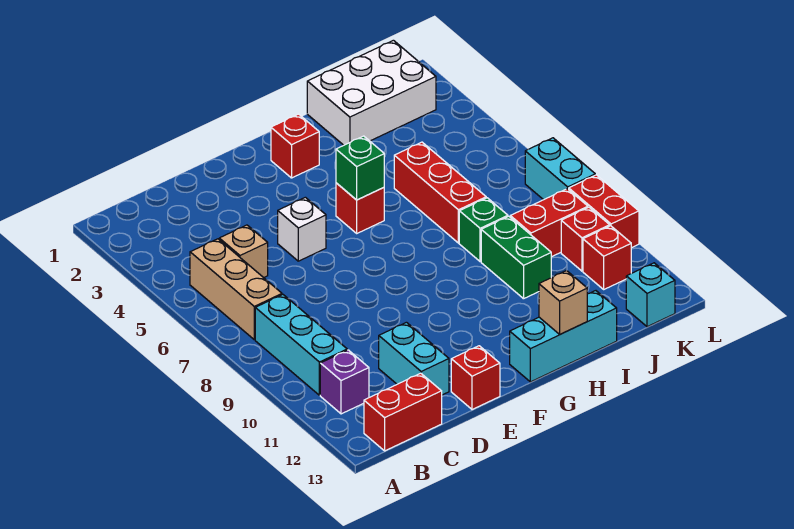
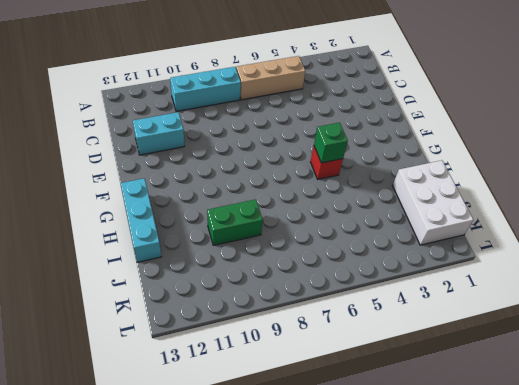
none -> purple brick B11 level 1
none -> red brick B13:C13 level 1
none -> tan brick C5 level 1

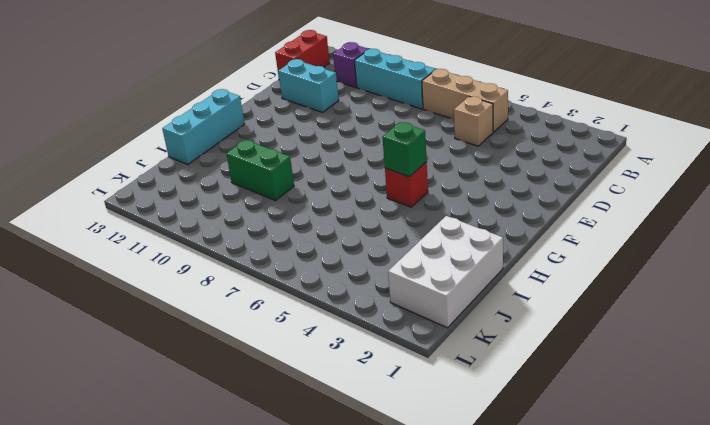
none -> white brick E5 level 1
none -> red brick E13 level 1
none -> red brick G2 level 1

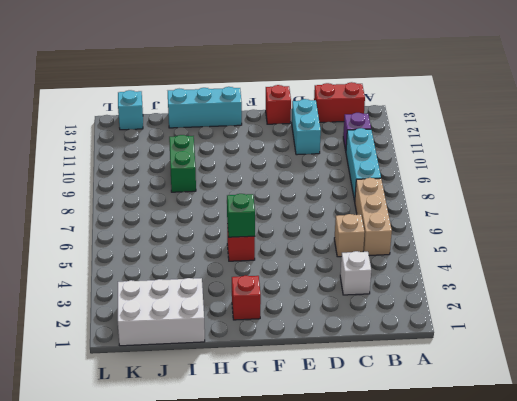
white brick C3 level 1 -> white brick E5 level 1
none -> red brick I5:I7 level 1
none -> green brick I8 level 1
none -> red brick J9:K9 level 1

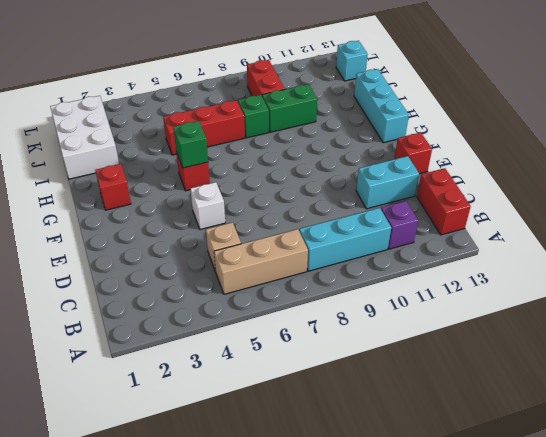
none -> red brick K10 level 1
none -> red brick K11 level 1
none -> cyan brick L7:L8 level 1

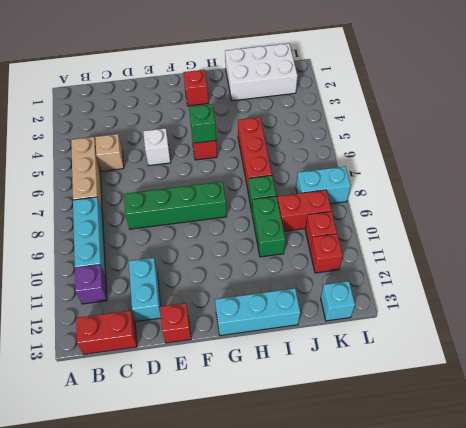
green brick D8:G8 level 1 -> none
cyan brick K8:L8 level 1 -> cyan brick L7:L8 level 1
none -> red brick L9:L10 level 1
none -> tan brick H13 level 2

